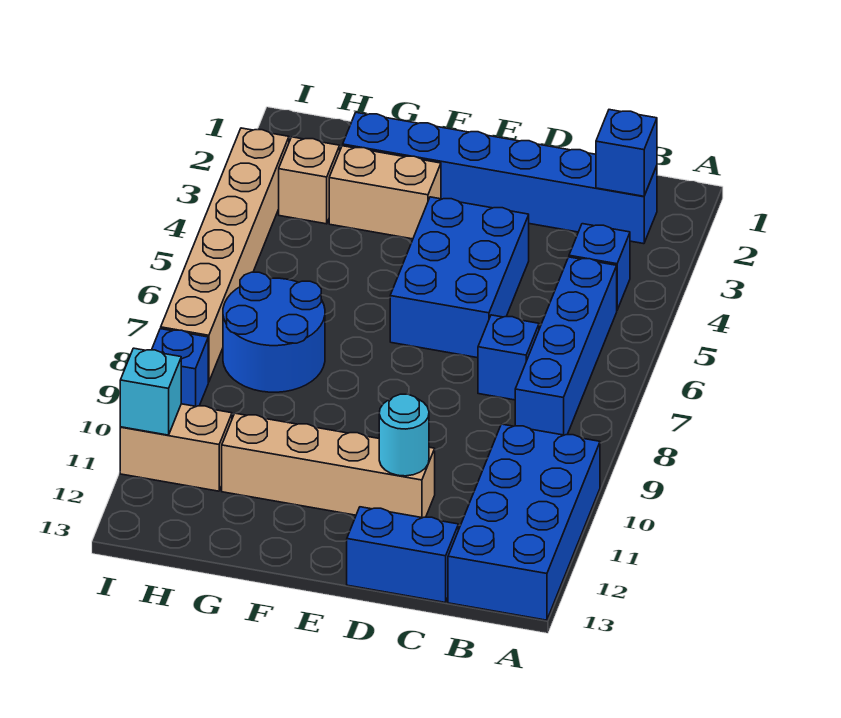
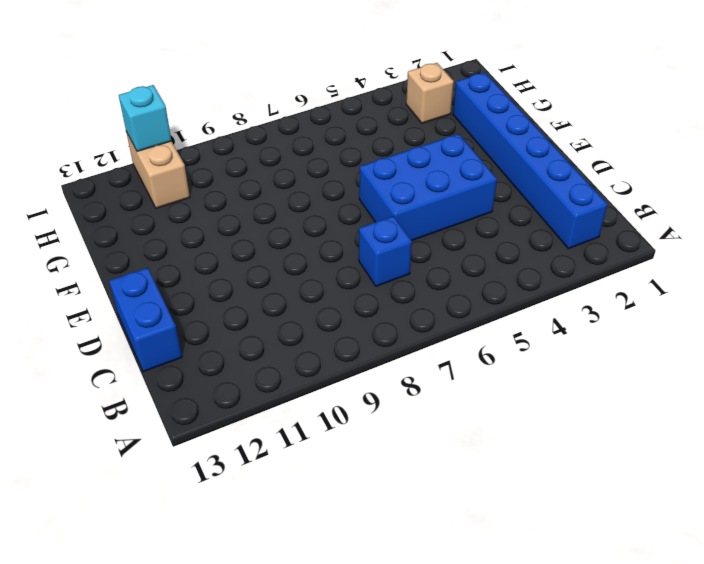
none -> blue brick A10:B13 level 1
none -> blue brick B4 level 1
none -> blue brick B5:B8 level 1

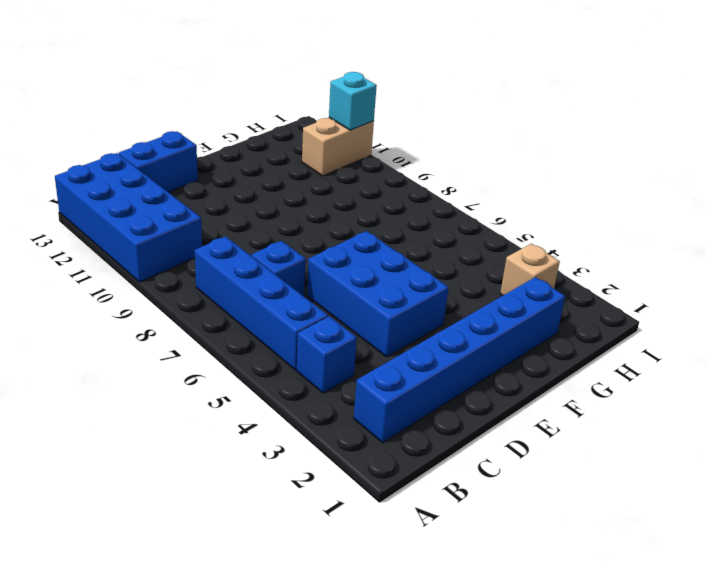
none -> tan brick D11:G11 level 1
none -> tan brick F3:G3 level 1
none -> blue round brick G7:H8 level 1

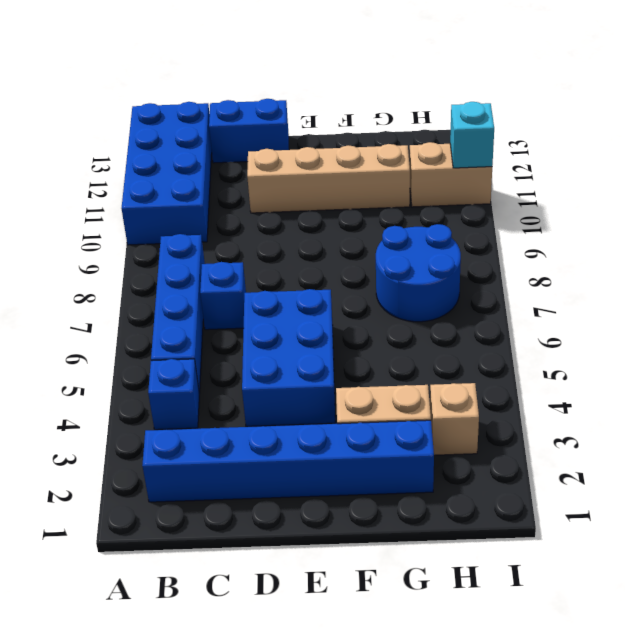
none -> tan brick I3:I8 level 1
none -> blue brick I9 level 1
none -> blue brick B2 level 2

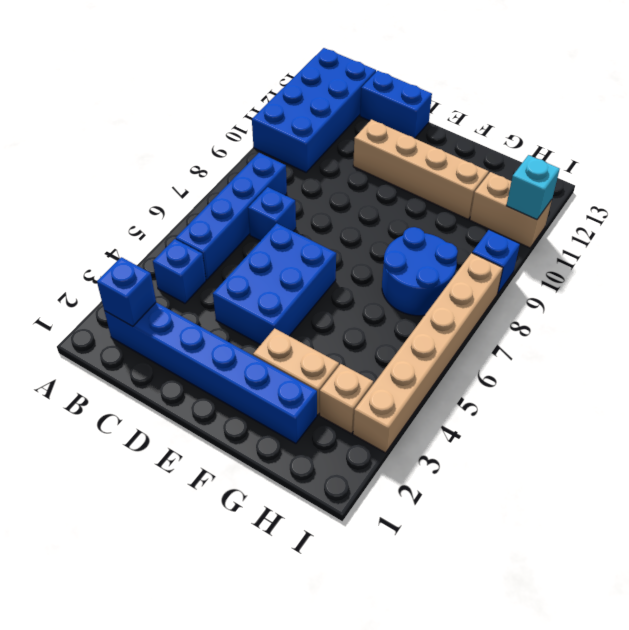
none -> cyan round brick D11 level 2

